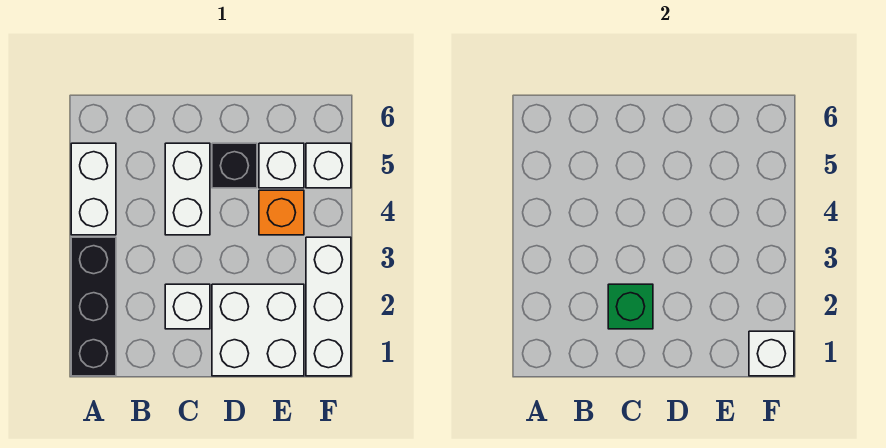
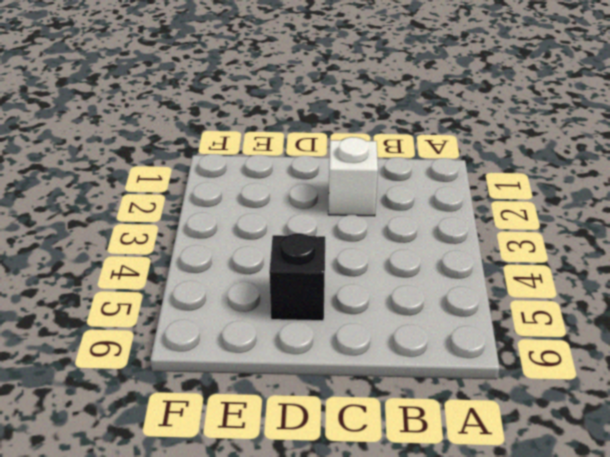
none -> black brick A1:A3 level 1
none -> white brick A4:A5 level 1
none -> white brick C4:C5 level 1

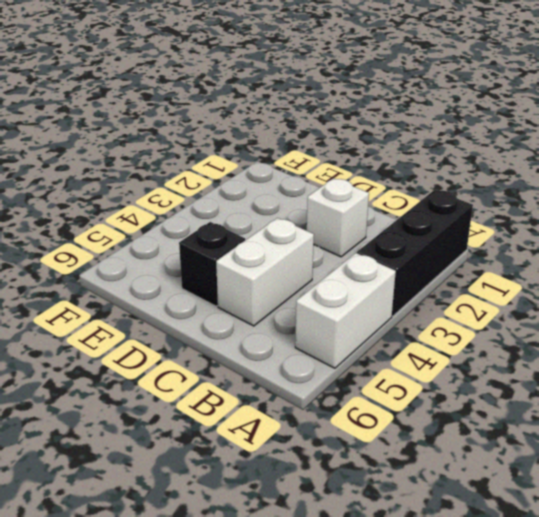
none -> white brick D1:E2 level 1
none -> orange brick E4 level 1
none -> white brick E5 level 1

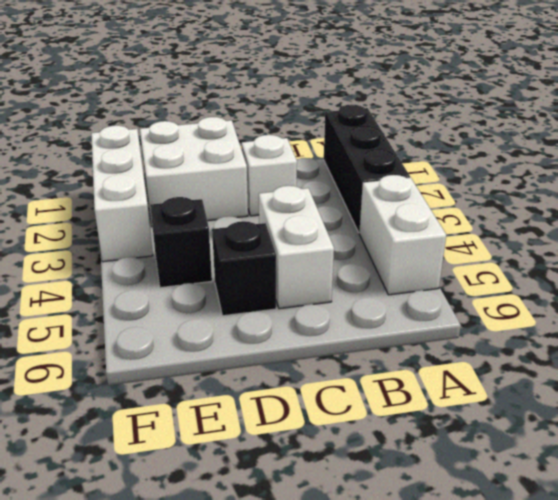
black brick E4 level 1 -> orange brick E4 level 1
none -> white brick E5 level 1
none -> white brick F5 level 1
none -> green brick C2 level 2

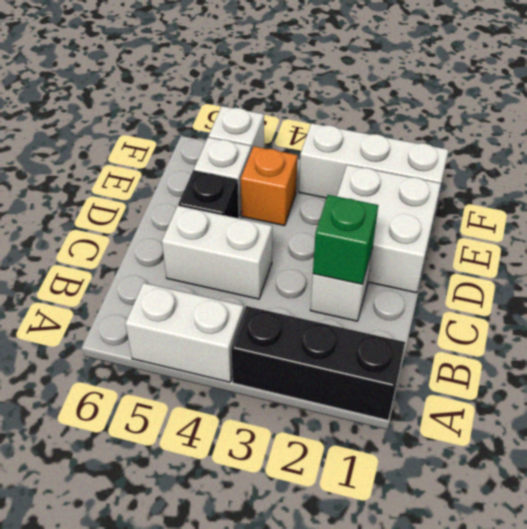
none -> white brick F1 level 2

